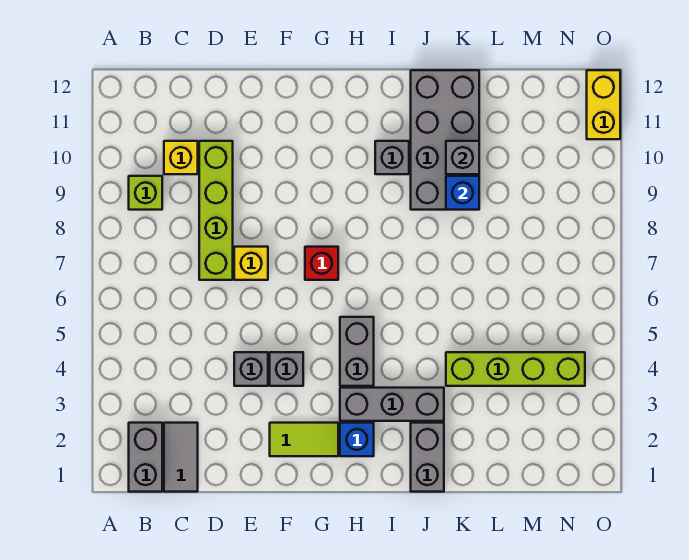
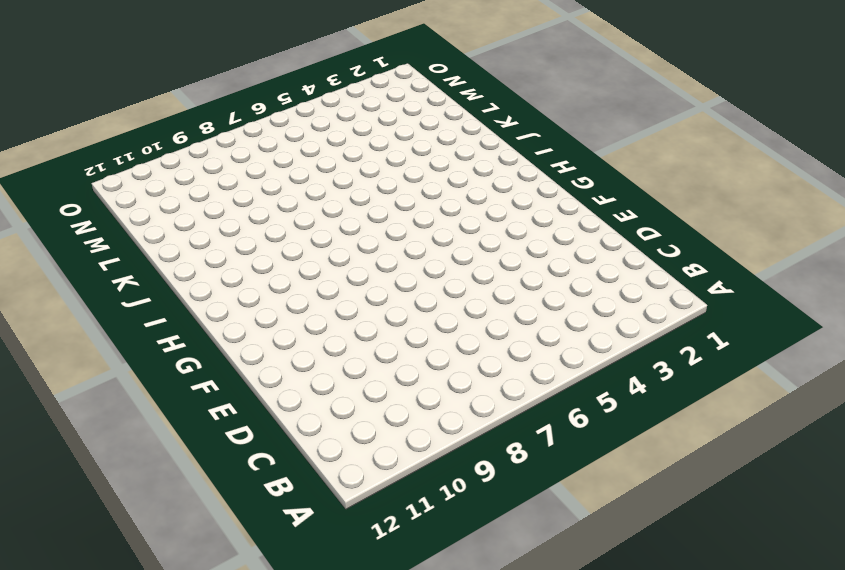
none -> grey brick B1:B2 level 1
none -> lime brick B9 level 1
none -> grey tile C1:C2 level 1

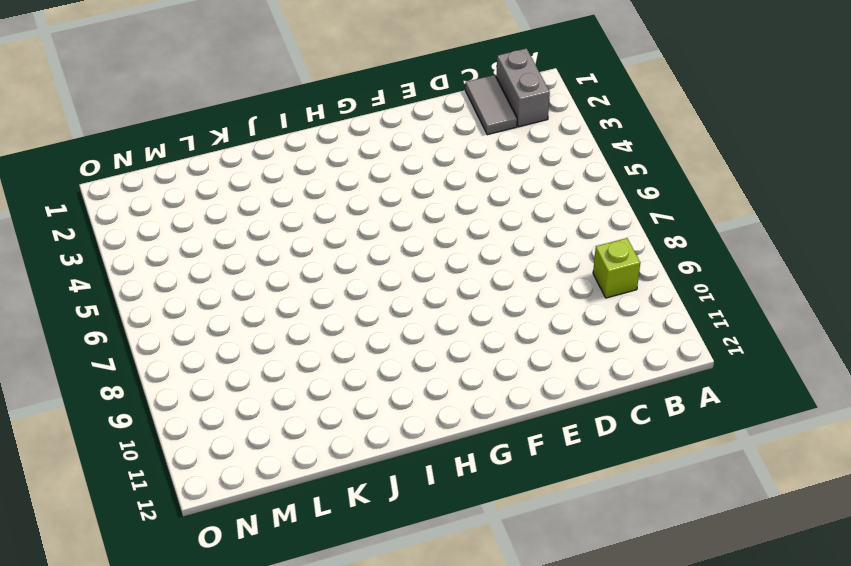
none -> yellow brick C10 level 1
none -> lime brick D7:D10 level 1
none -> grey brick E4 level 1

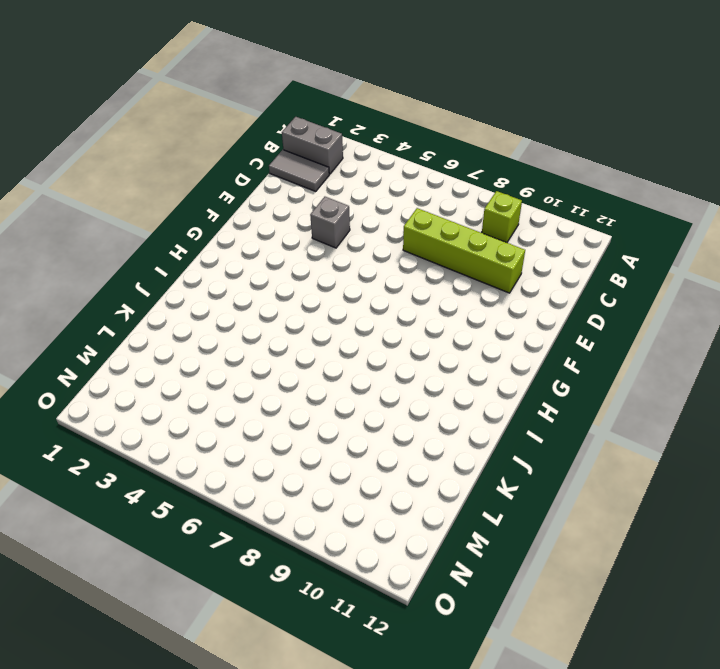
none -> yellow brick C10 level 1
none -> yellow brick E7 level 1
none -> lime tile F2:G2 level 1

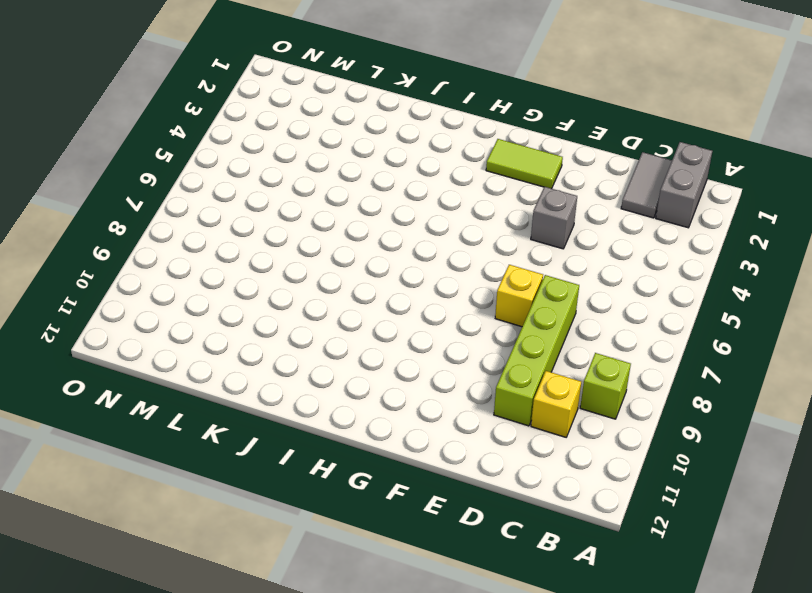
none -> grey brick F4 level 1
none -> red brick G7 level 1
none -> blue brick H2 level 1

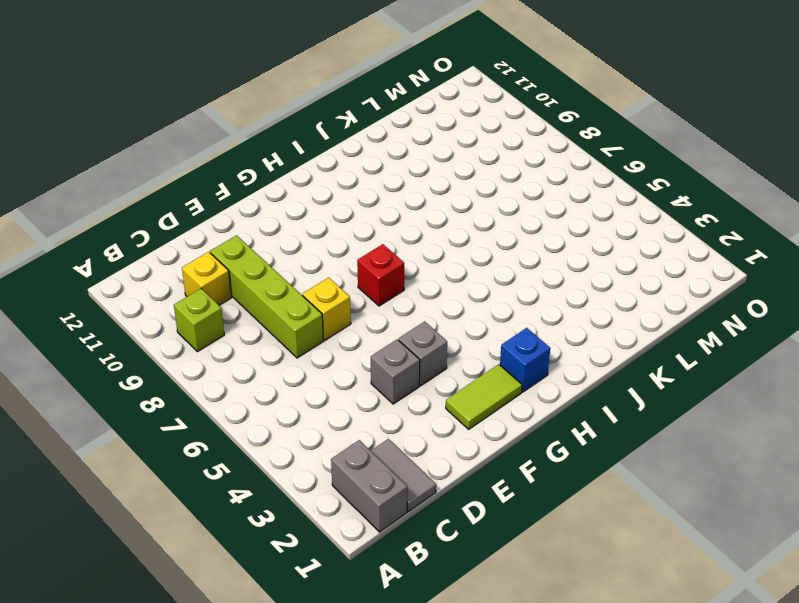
none -> grey brick H3:J3 level 1
none -> grey brick H4:H5 level 1
none -> grey brick I10 level 1

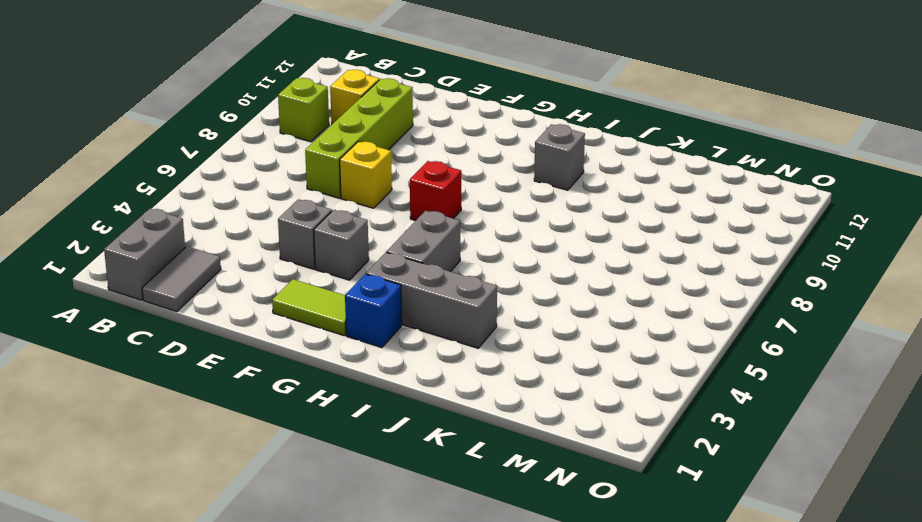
none -> grey brick J1:J2 level 1
none -> grey brick J9:K12 level 1
none -> lime brick K4:N4 level 1

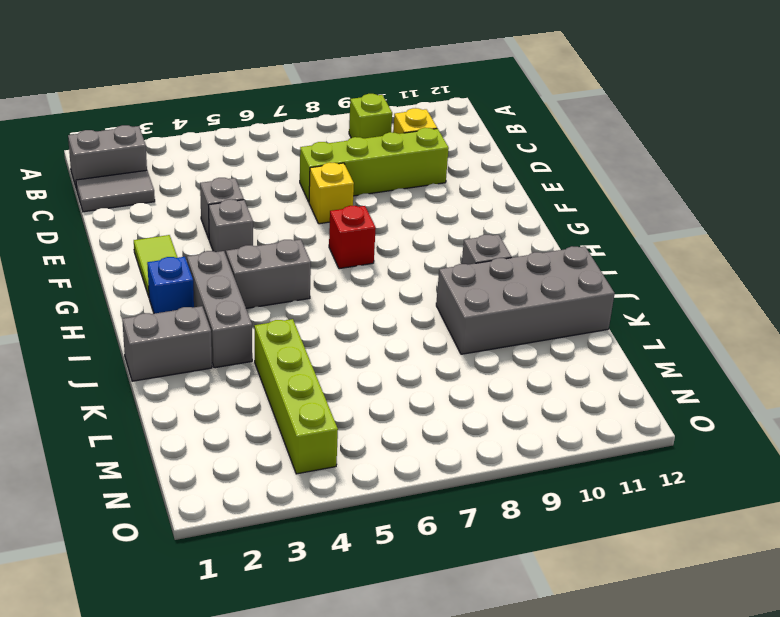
none -> yellow brick O11:O12 level 1
none -> blue brick K9 level 2
none -> grey brick K10 level 2

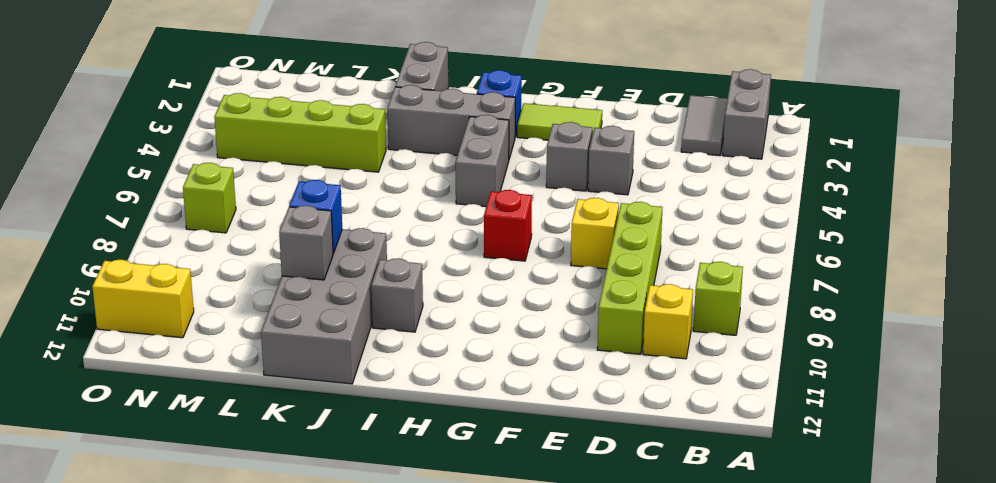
lime brick N7 level 1 -> none
yellow brick N11:O11 level 1 -> yellow brick O11:O12 level 1

